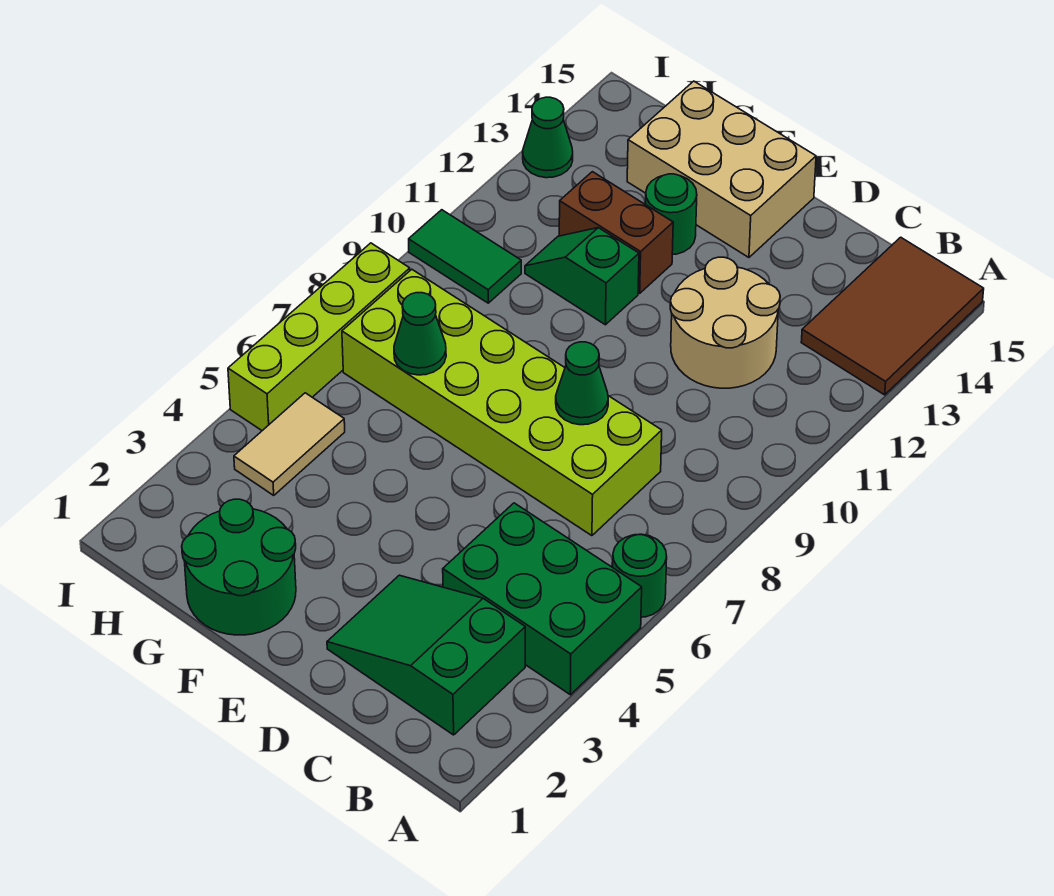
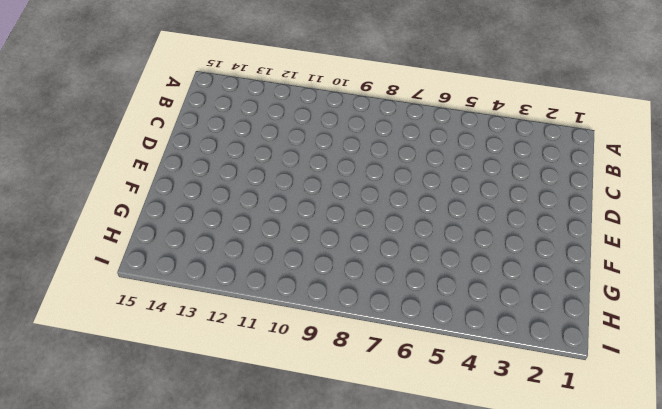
none -> green brick A4:C5 level 1
none -> green round brick A6 level 1
none -> brown tile A13:B15 level 1

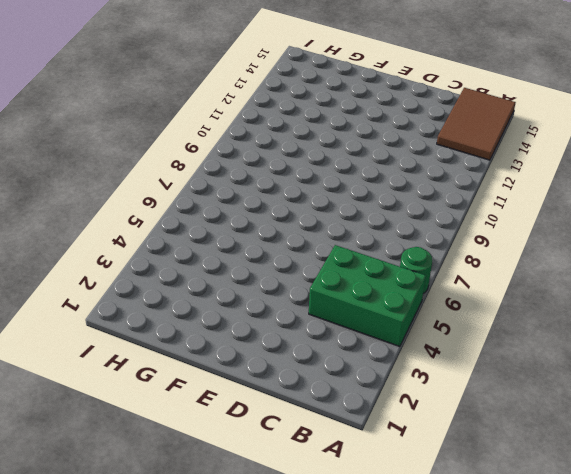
none -> green slope B2:D3 level 1 top B
none -> lime brick C7:H8 level 1
none -> tan round brick C11:D12 level 1

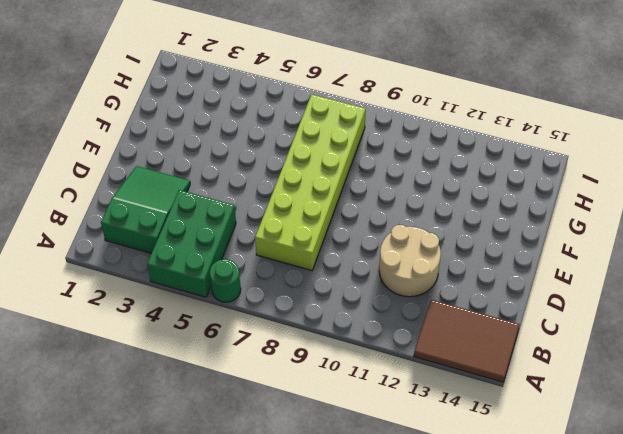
none -> tan brick E14:G15 level 1
none -> green round brick F1:G2 level 1
none -> green slope F11:G11 level 1 top F

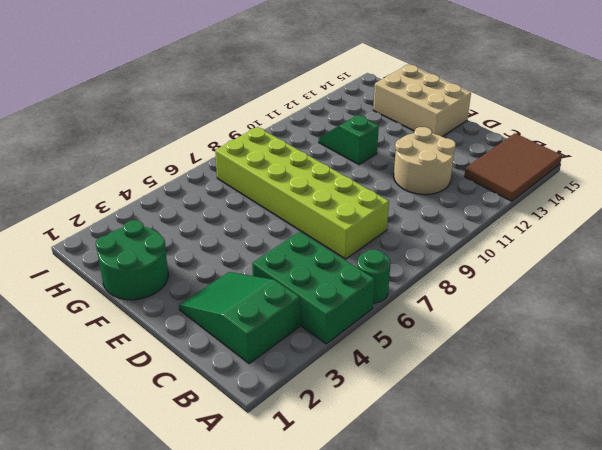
none -> brown brick F12:G12 level 1
none -> green round brick F13 level 1
none -> tan tile H4:H5 level 1

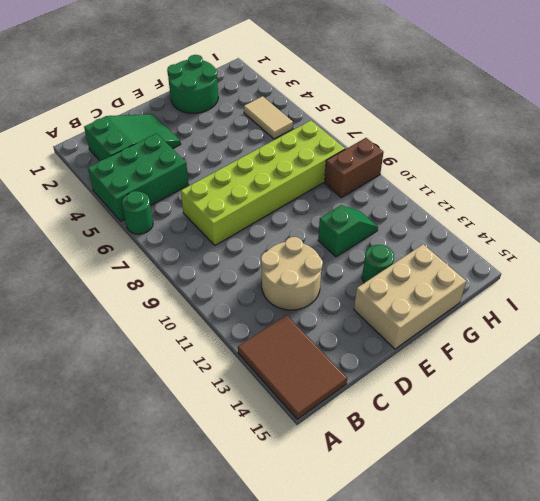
brown brick H9:I9 level 1 -> brown brick F12:G12 level 1
none -> green tile H10:I10 level 1
none -> lime brick I5:I8 level 1
none -> green cone I13 level 1

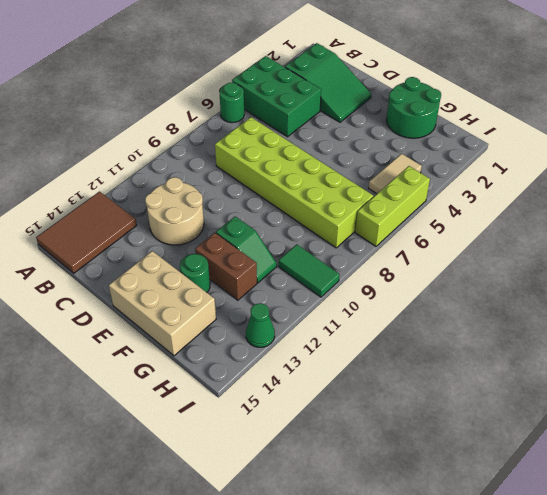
lime brick I5:I7 level 1 -> lime brick I5:I8 level 1
none -> green cone D8 level 2
none -> green cone G7 level 2

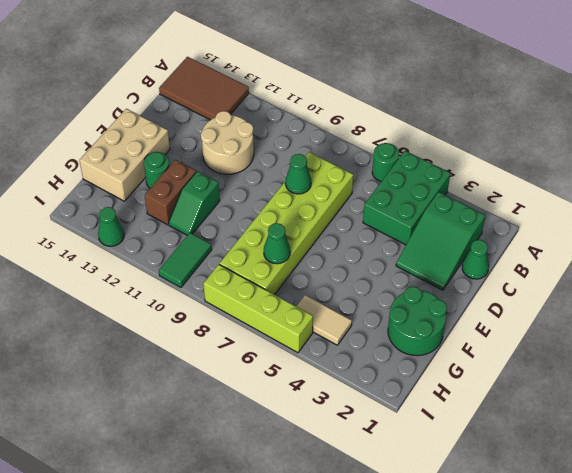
green cone C1 level 1 -> none

